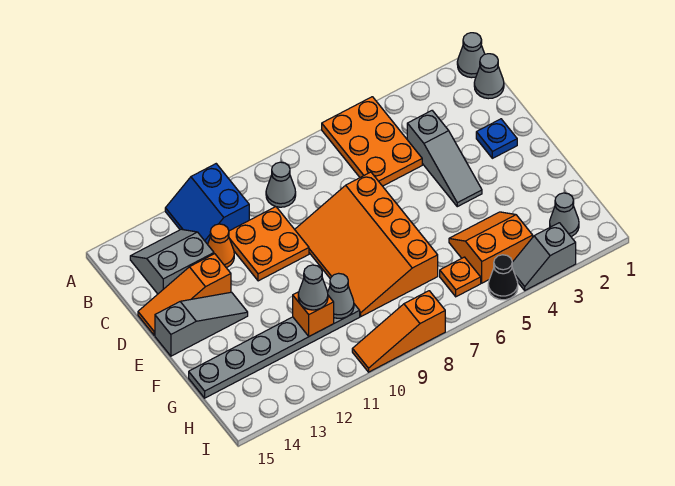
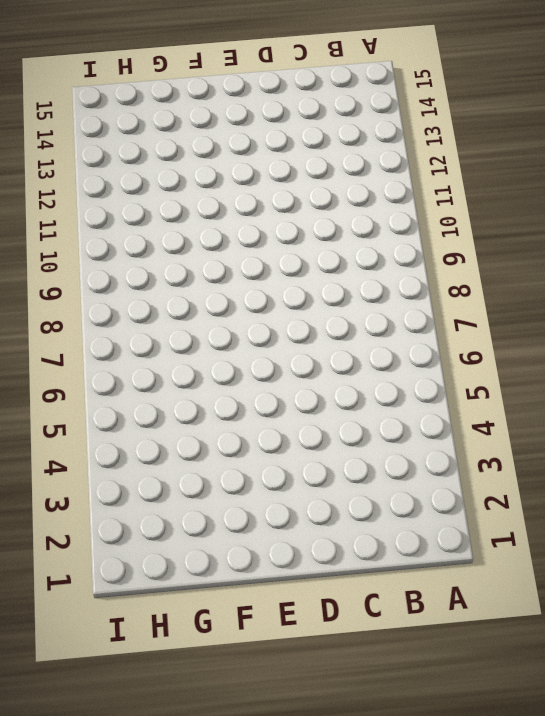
none -> grey cone A1 level 1
none -> orange plate A5:C6 level 1
none -> blue slope A11:B12 level 1 top 11

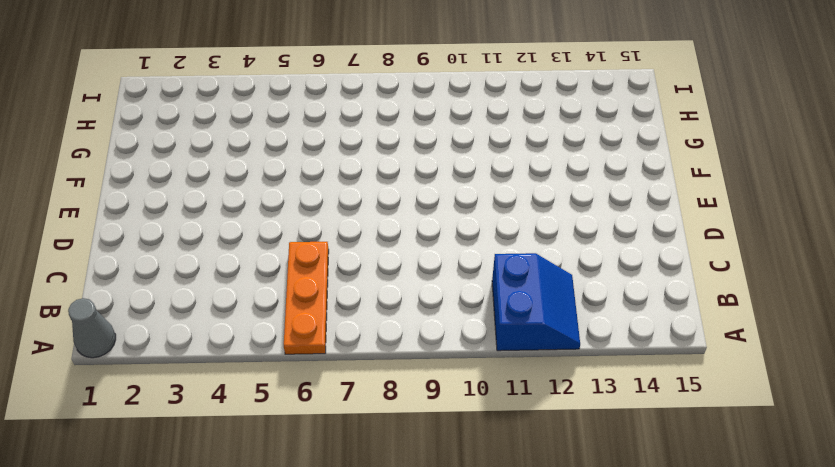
orange plate A6:C6 level 1 -> orange plate A5:C6 level 1
none -> grey cone B1 level 1
none -> grey cone B9 level 1
none -> grey slope B13:C14 level 1 top C

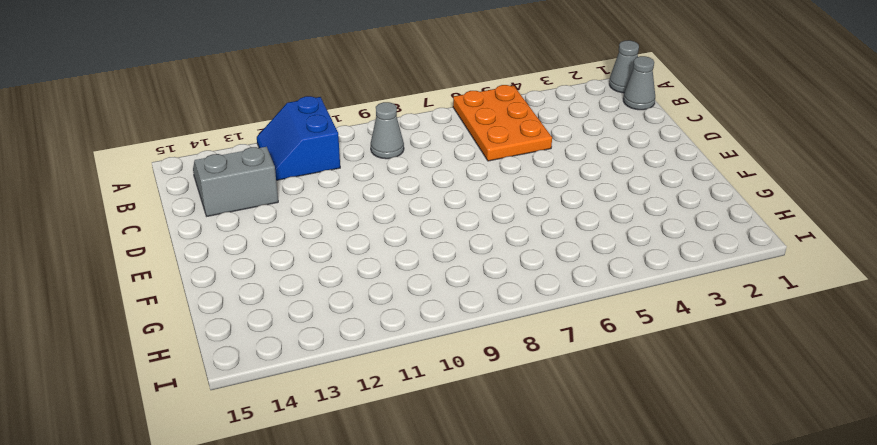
none -> grey slope C4:E4 level 1 top C
none -> orange plate C10:D11 level 1
none -> orange cone C12 level 1

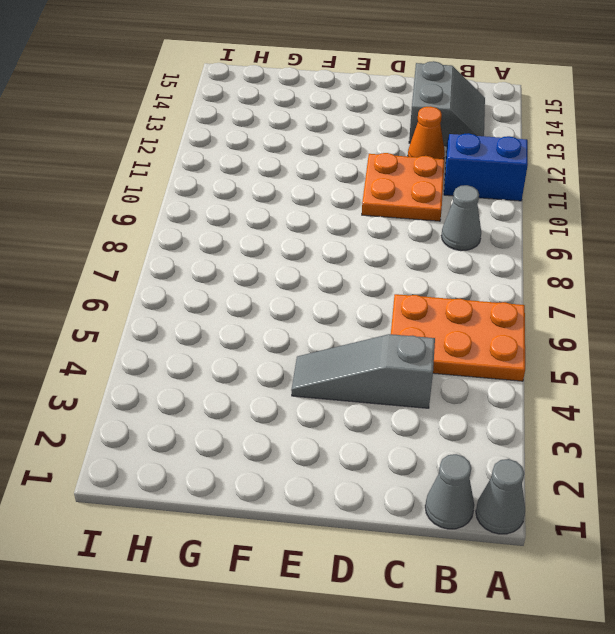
none -> blue plate D2 level 1
none -> orange slope D7:G9 level 1 top 7
none -> orange slope D13:D15 level 1 top 13

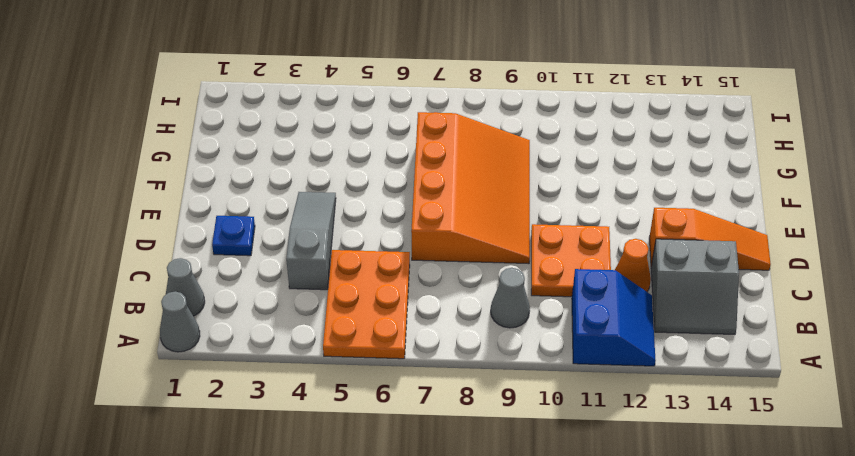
none -> grey slope E13:E15 level 1 top 15
none -> orange slope G4:H5 level 1 top H
none -> grey plate G10:G15 level 1

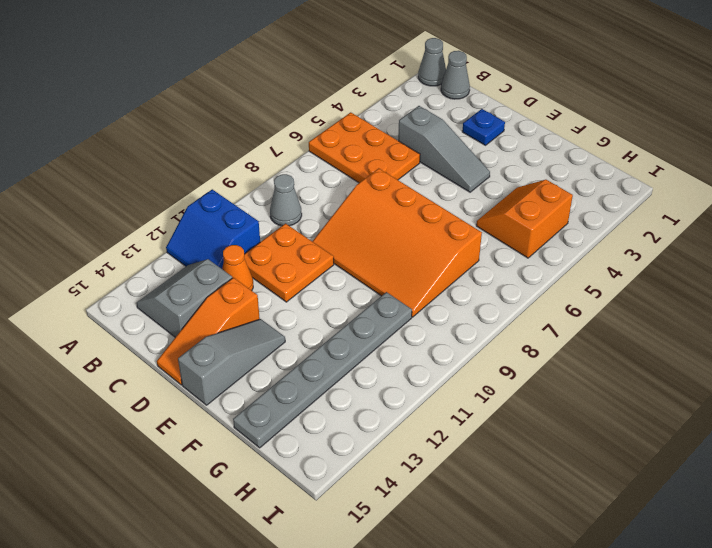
none -> grey cone H2 level 1
none -> orange plate H6 level 1
none -> grey slope I3:I4 level 1 top 3

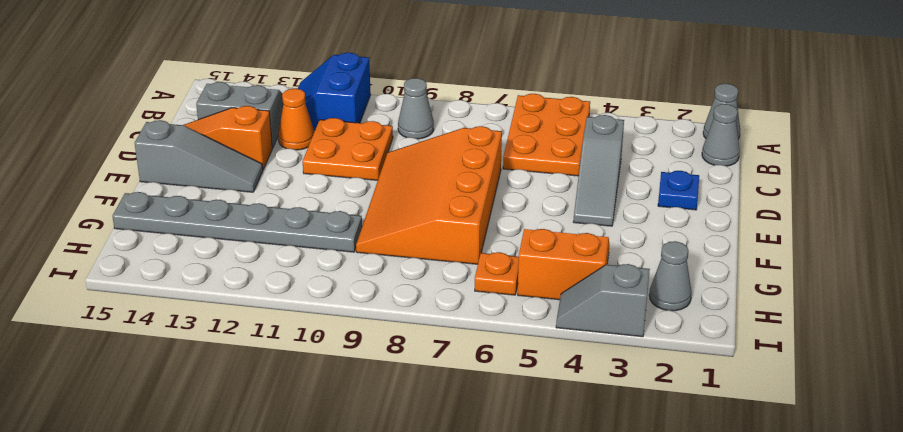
none -> black cone I5 level 1
none -> orange slope I8:I10 level 1 top 8
none -> grey cone G10 level 2

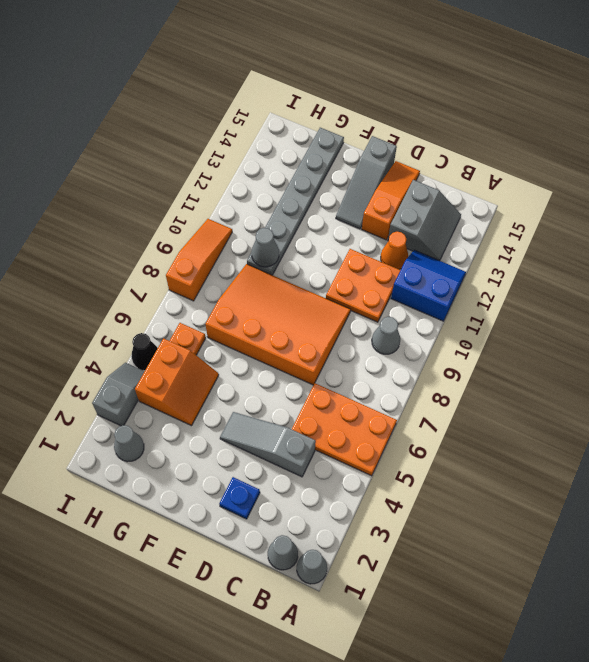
none -> orange brick G11 level 2
none -> grey cone G11 level 3

